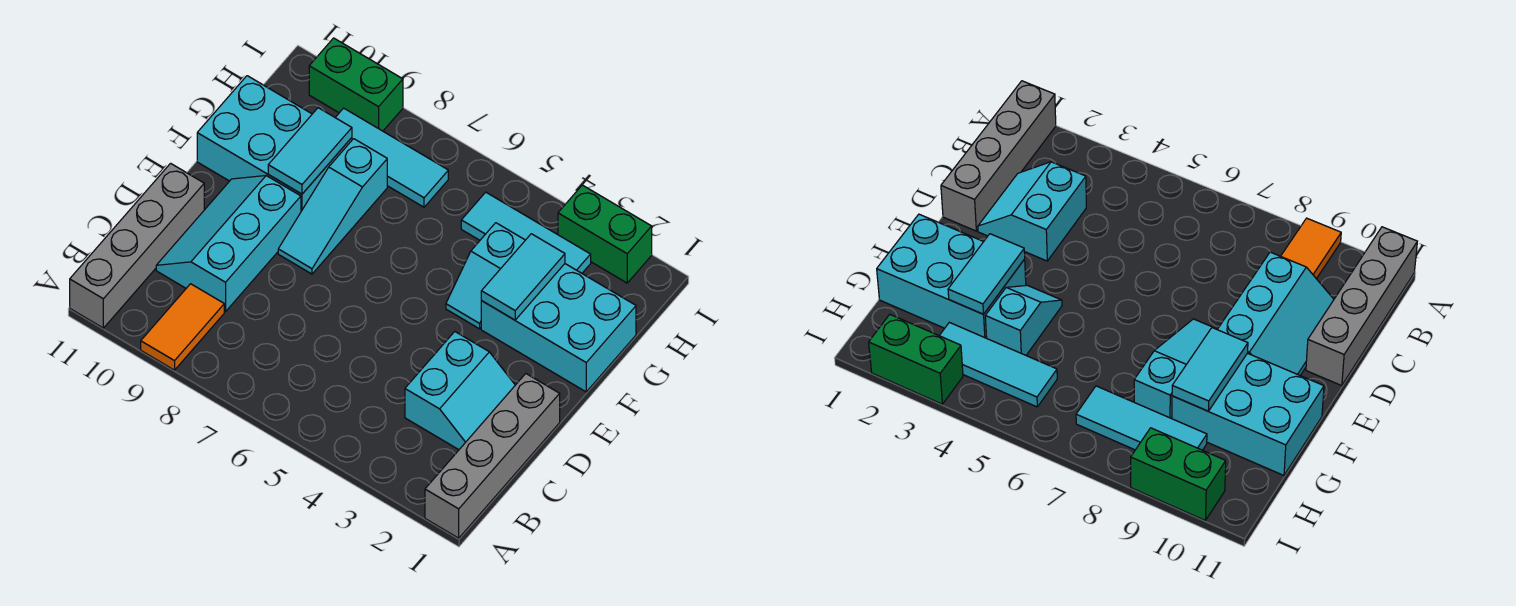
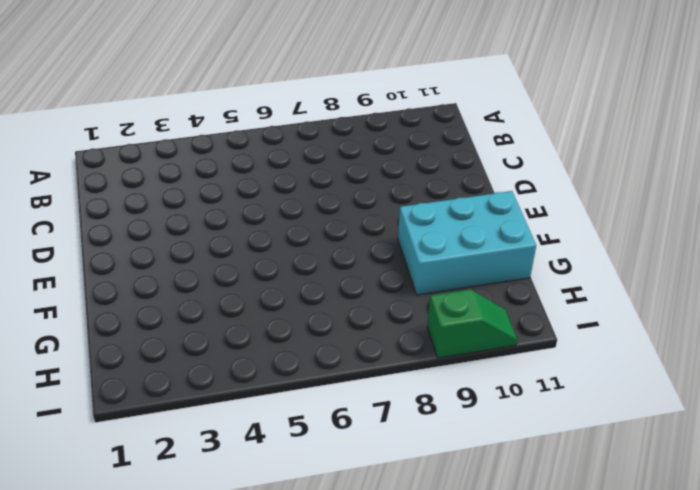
green slope I9:I10 level 1 top 9 -> green brick I9:I10 level 1
none -> grey brick A1:D1 level 1
none -> orange tile A9:B9 level 1
none -> grey brick A11:D11 level 1

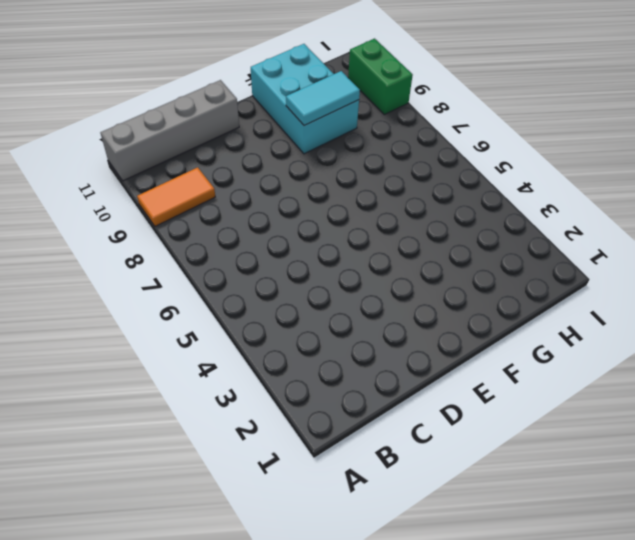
none -> grey brick A1:D1 level 1
none -> cyan slope C2:D3 level 1 top 3
none -> cyan slope C9:E10 level 1 top 9

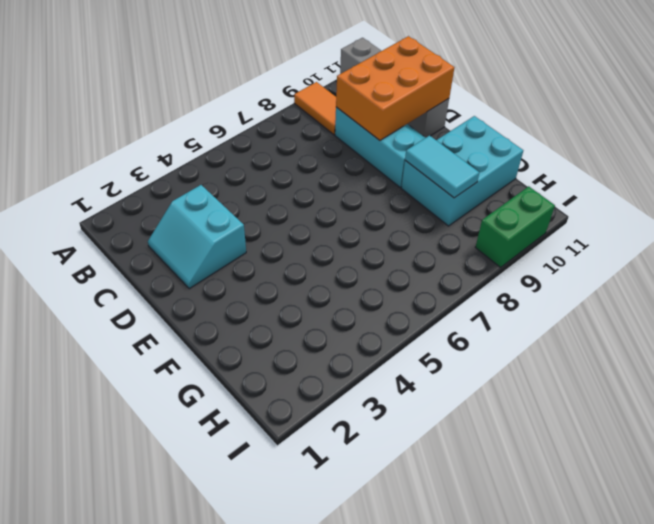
orange brick C9:D11 level 2 -> none
none -> grey brick A1:D1 level 1
none -> cyan slope E8:G8 level 1 top G
none -> cyan brick F1:G3 level 1

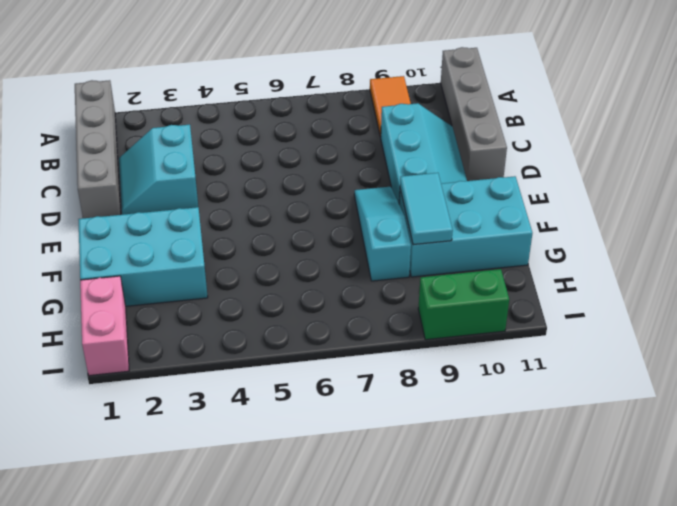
pink brick H1:I1 level 1 -> none
none -> cyan slope F4:G4 level 1 top G
none -> cyan tile H3:H5 level 1
none -> cyan tile H7:H9 level 1

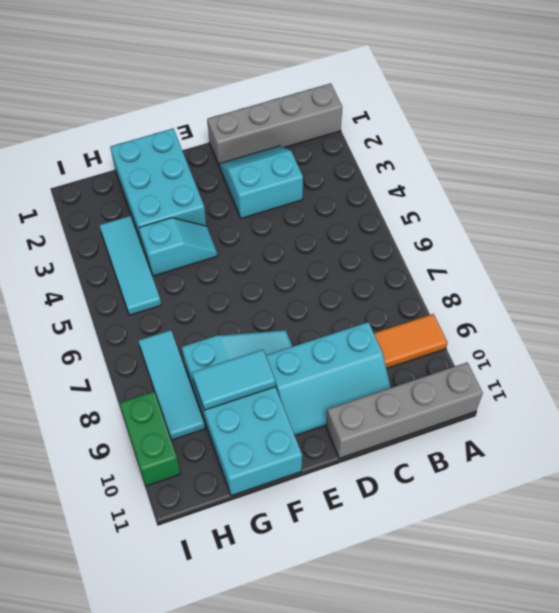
none -> green brick I2:I3 level 1
none -> cyan tile F3:G3 level 2

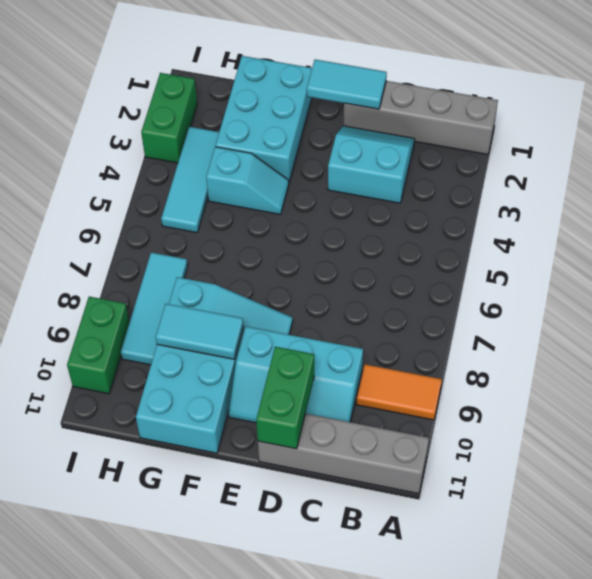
cyan tile D1:E1 level 2 -> cyan tile F3:G3 level 2
green brick D10:D11 level 2 -> none

